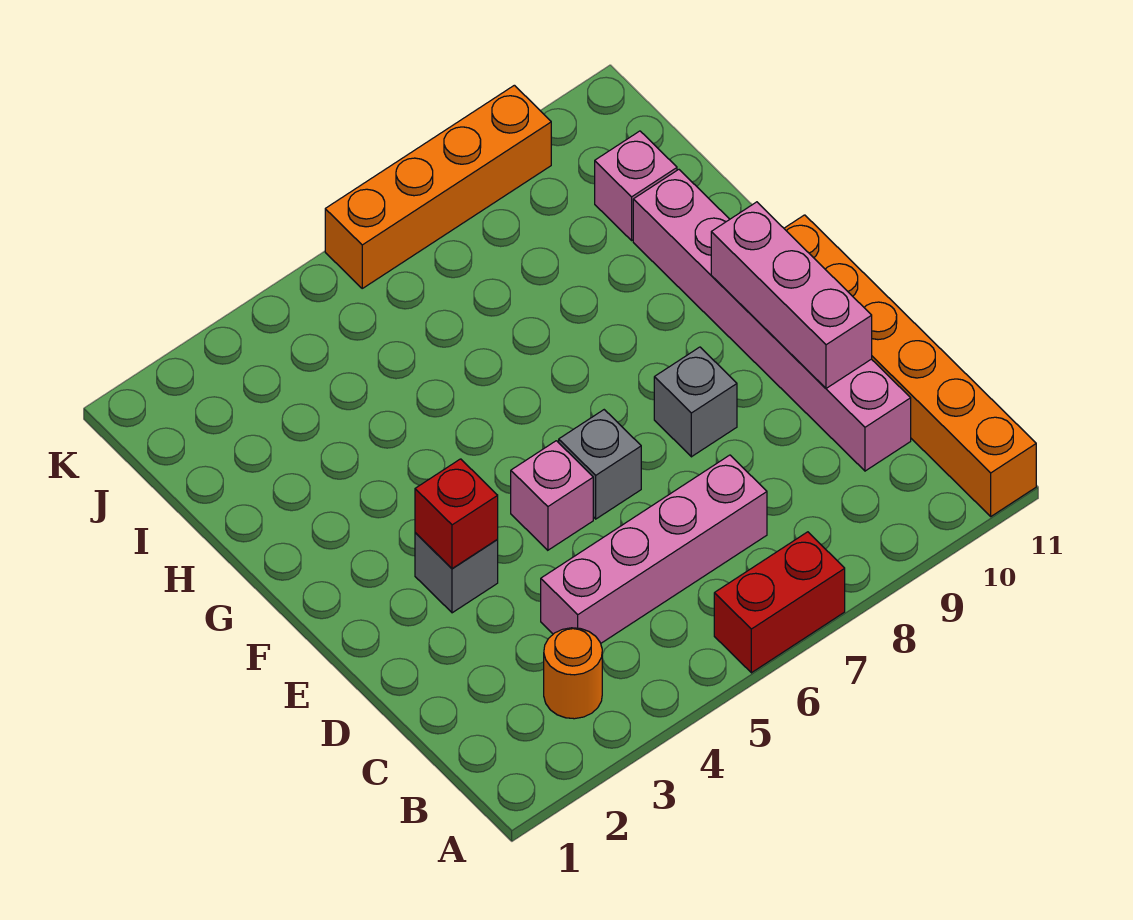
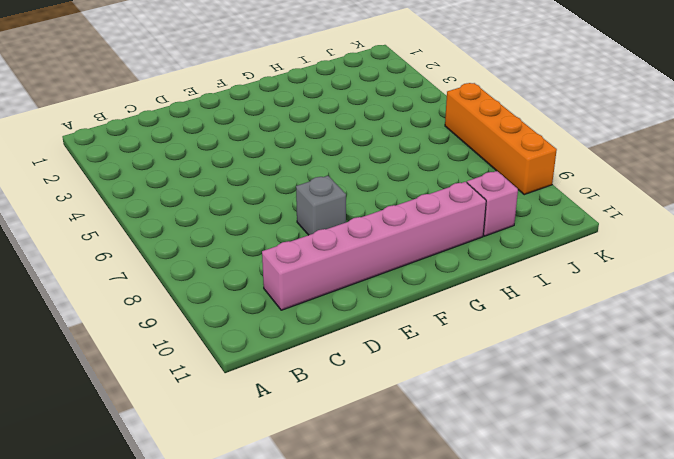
none -> red brick A6:A7 level 1
none -> orange brick A11:F11 level 1
none -> orange round brick B3 level 1

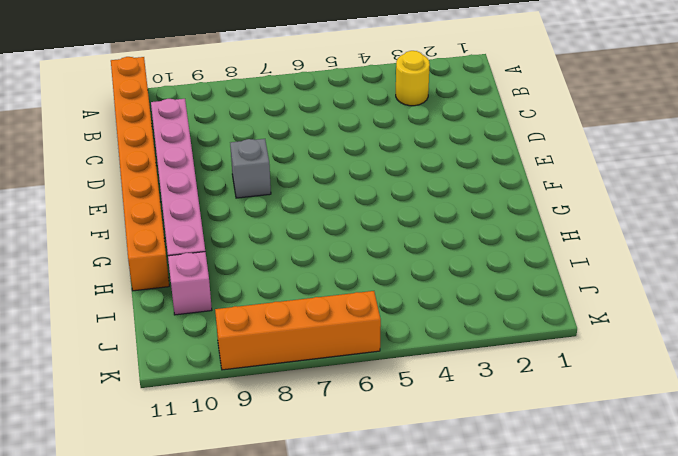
orange brick A11:H11 level 1 -> orange brick A11:F11 level 1
yellow round brick B3 level 1 -> orange round brick B3 level 1
none -> red brick A6:A7 level 1
none -> pink brick C4:C7 level 1
none -> grey brick E3 level 1

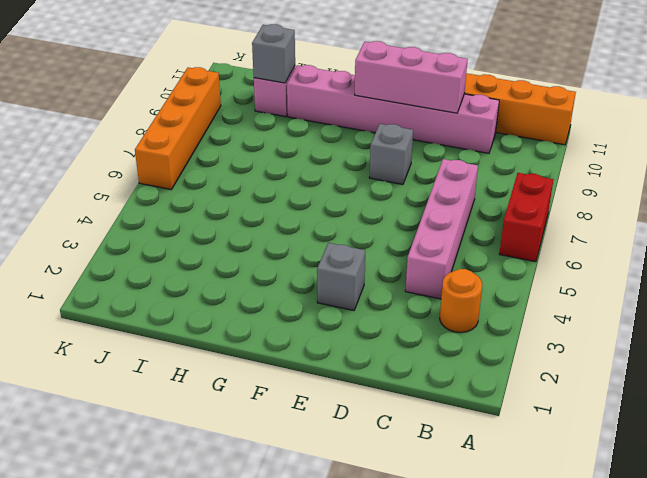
grey brick I10 level 2 -> grey brick E6 level 1
none -> pink brick E5 level 1
none -> red brick E3 level 2

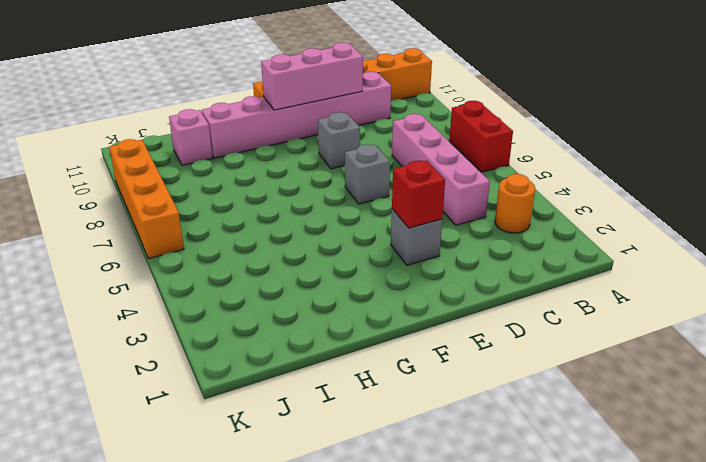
none -> pink brick E5 level 1

